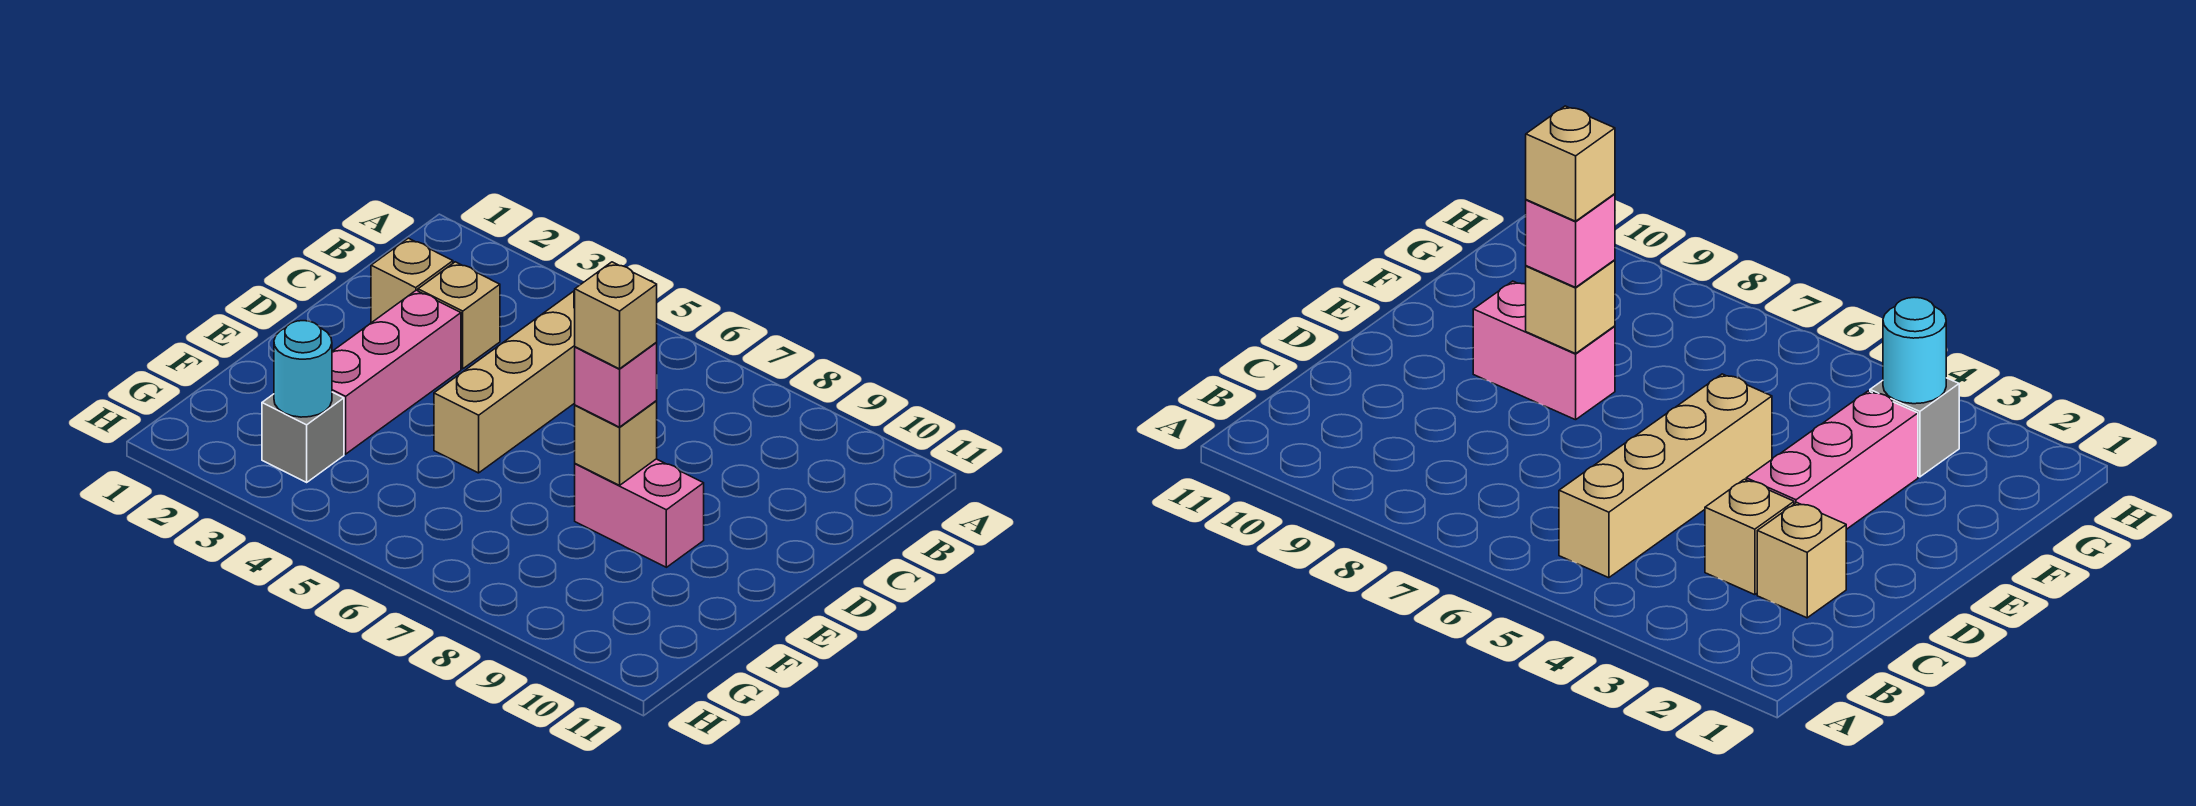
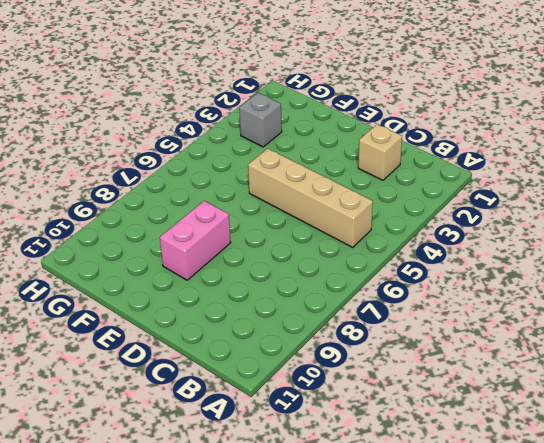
none -> tan brick C3 level 1
none -> pink brick D3:F3 level 1

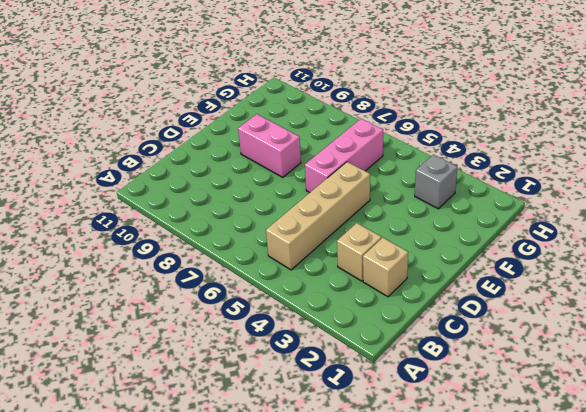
pink brick E6:G6 level 1 -> pink brick D3:F3 level 1
none -> tan brick E8 level 2
none -> cyan round brick G3 level 2

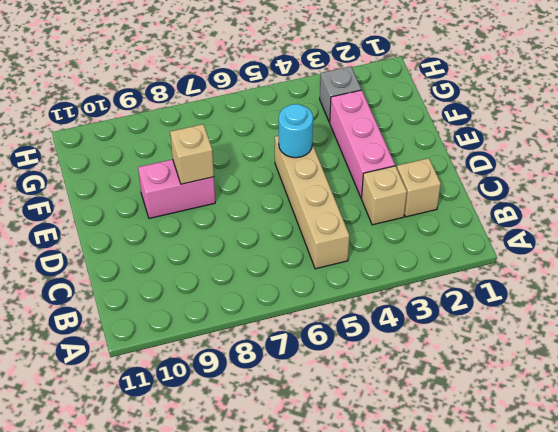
cyan round brick E5 level 2 -> cyan round brick G3 level 2
none -> pink brick E8 level 3
none -> tan brick E8 level 4

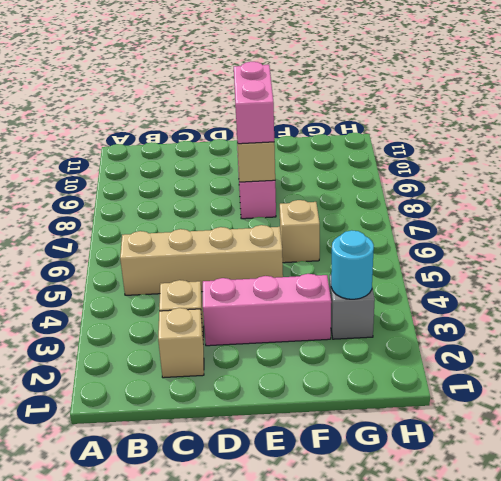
pink brick E8:E9 level 3 -> pink brick E8 level 3
tan brick F6 level 1 -> tan brick E8 level 4

